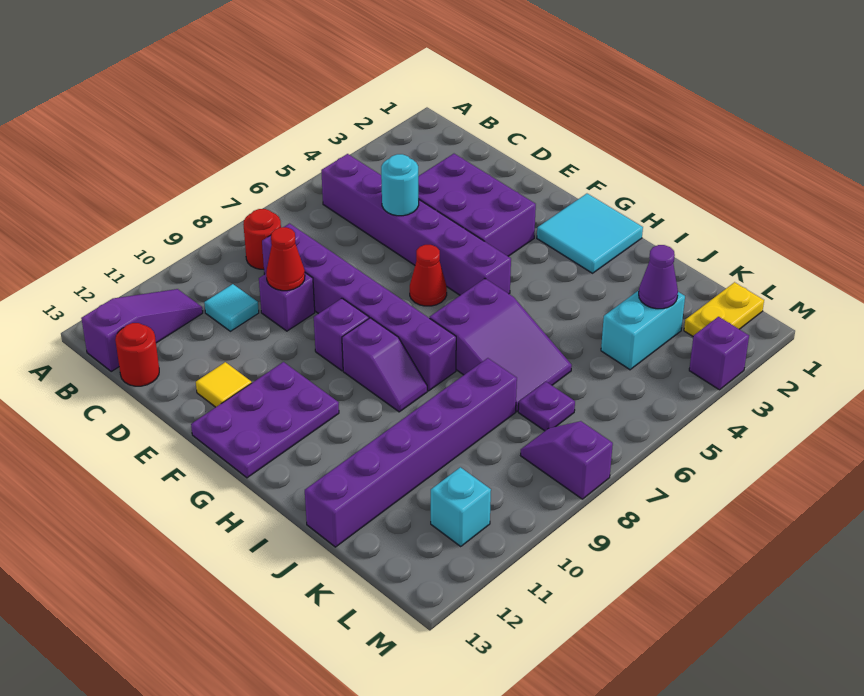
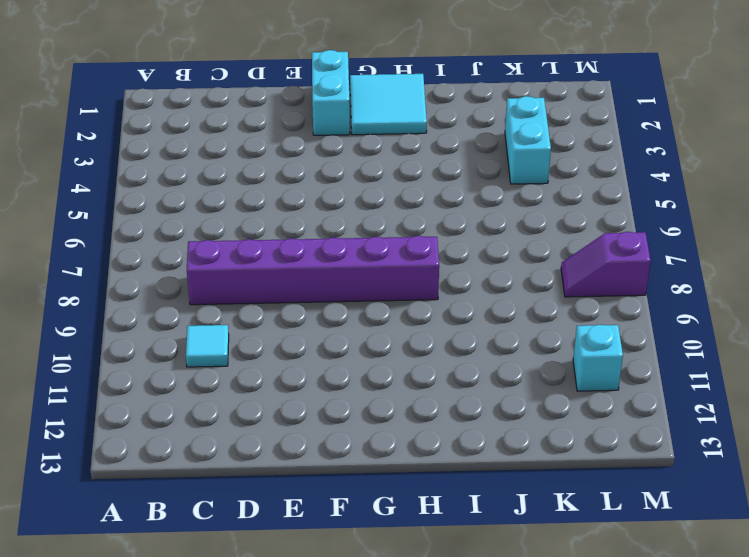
cyan brick F1:F2 level 1 -> none
none -> purple brick B5:G5 level 1
none -> red round brick B8 level 1
none -> purple slope B11:B13 level 1 top 13

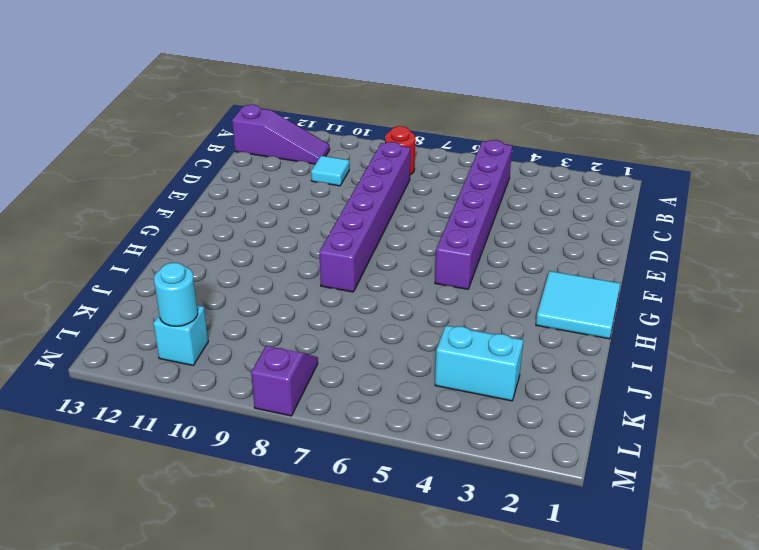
cyan round brick L11 level 2 -> cyan round brick D5 level 2
none -> red round brick C13 level 1
none -> purple brick D3:F4 level 1
none -> purple brick D9 level 1

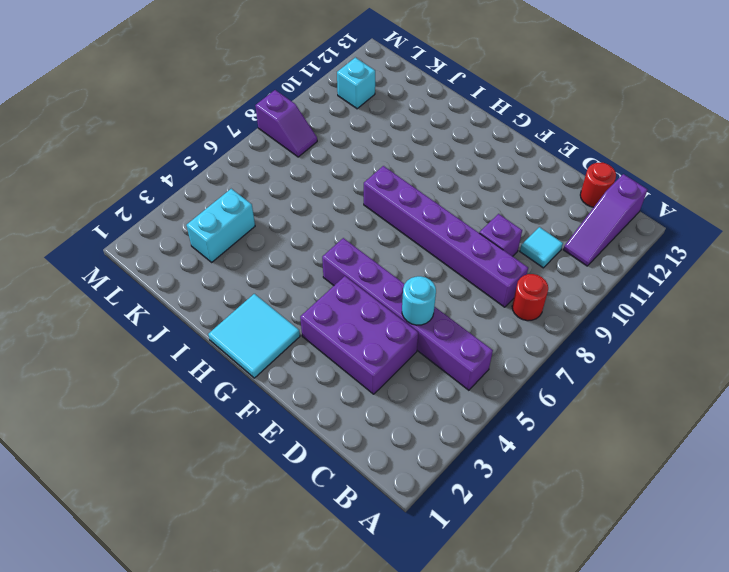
none -> yellow tile E12 level 1
none -> red cone F6 level 1
none -> purple brick F9 level 1

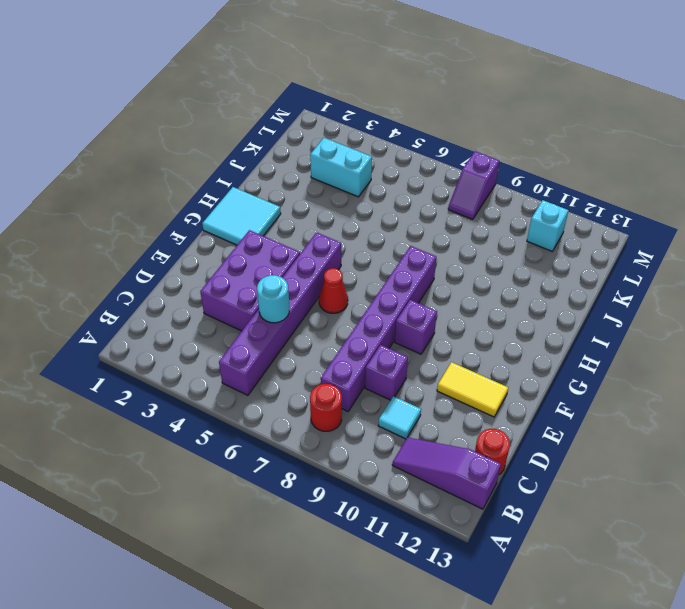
yellow tile E11:E12 level 1 -> yellow tile E12 level 1
none -> purple plate F11:G13 level 1
none -> purple slope G9:H9 level 1 top G
none -> purple slope H6:J7 level 1 top H

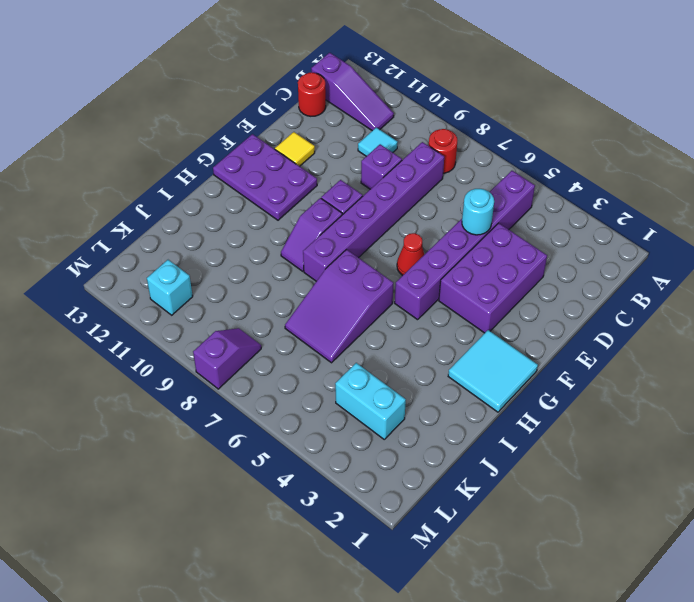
none -> purple brick J8:J13 level 1
none -> purple plate K7 level 1
none -> yellow plate L1:L2 level 1

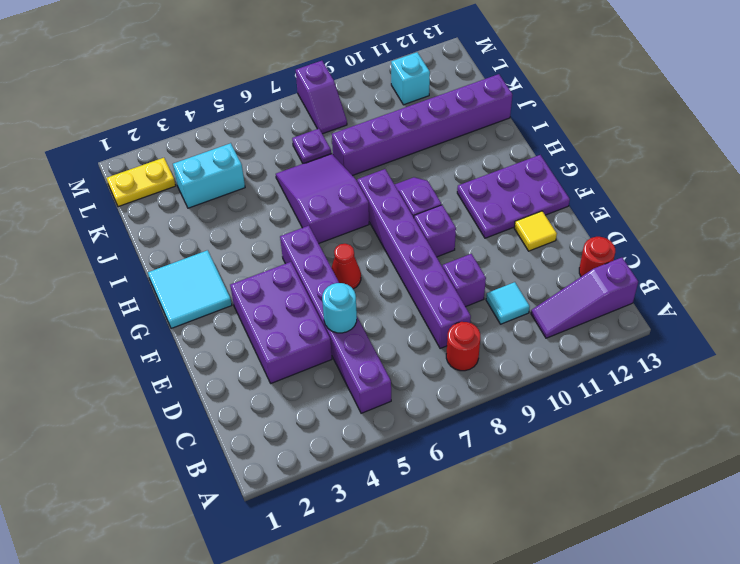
none -> purple brick M3 level 1
none -> red cone D9 level 2
none -> purple cone K3 level 2

